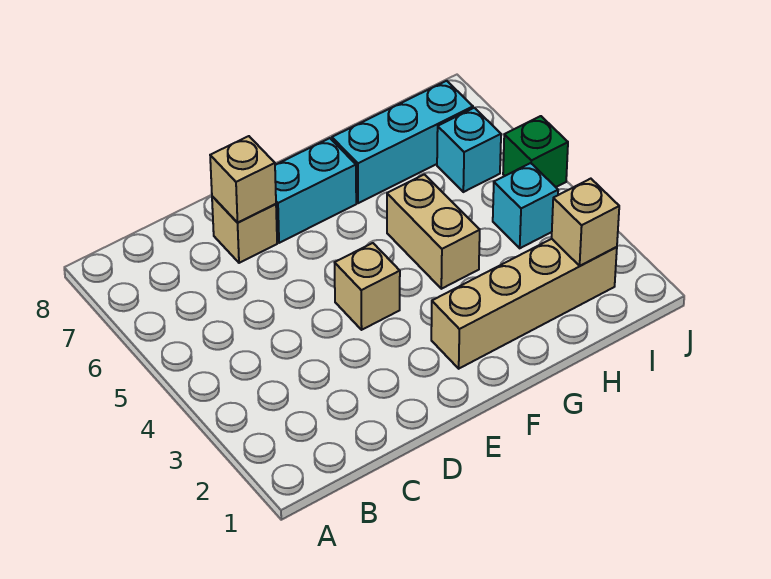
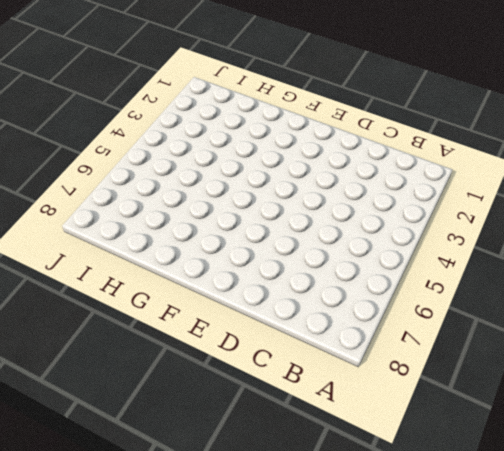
none -> tan brick D7 level 1
none -> tan brick E4 level 1

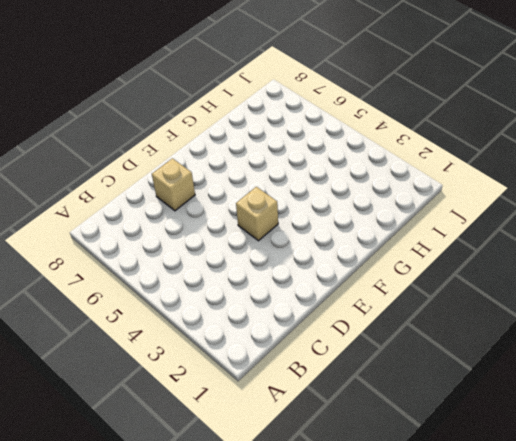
none -> cyan brick E7:F7 level 1
none -> tan brick F2:I2 level 1

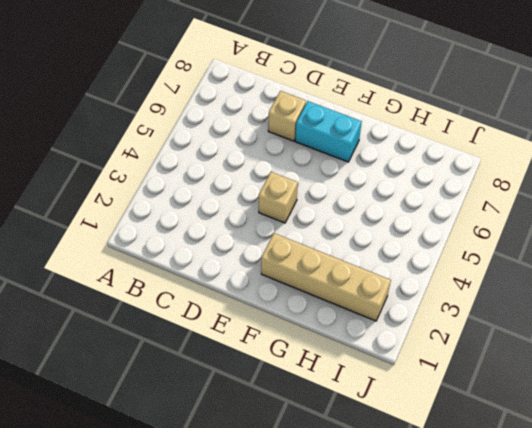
none -> tan brick G4:G5 level 1
none -> cyan brick G7:I7 level 1

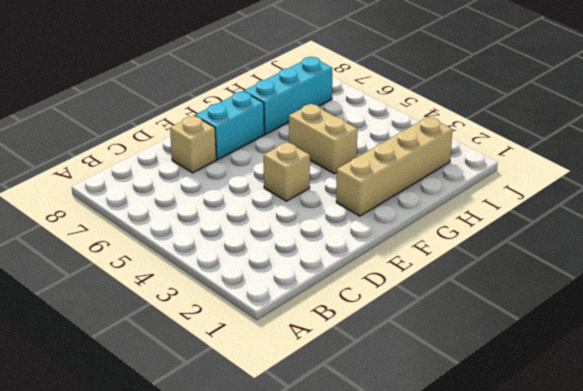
none -> cyan brick I4 level 1
none -> cyan brick I6 level 1

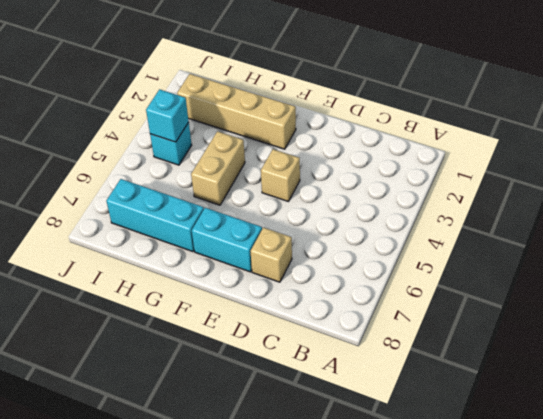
cyan brick I4 level 2 -> cyan brick I6 level 1
none -> green brick J5 level 1
none -> tan brick D7 level 2

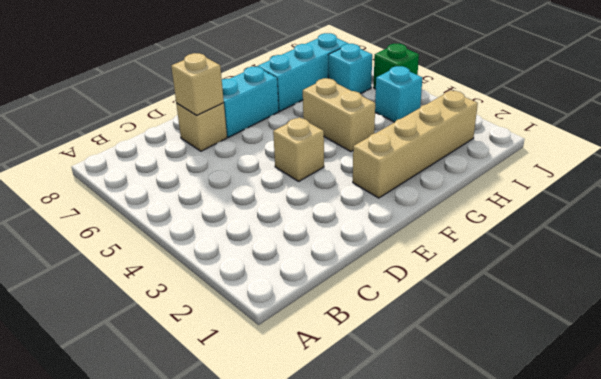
none -> tan brick I2 level 2

